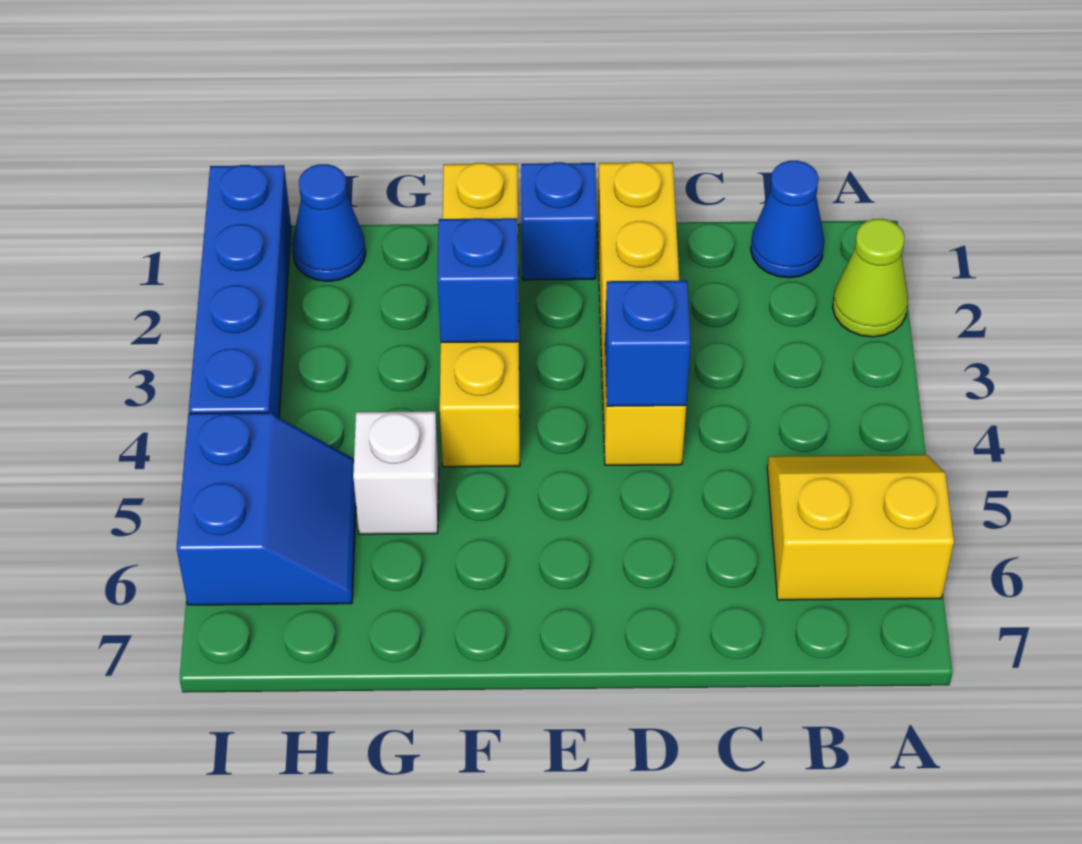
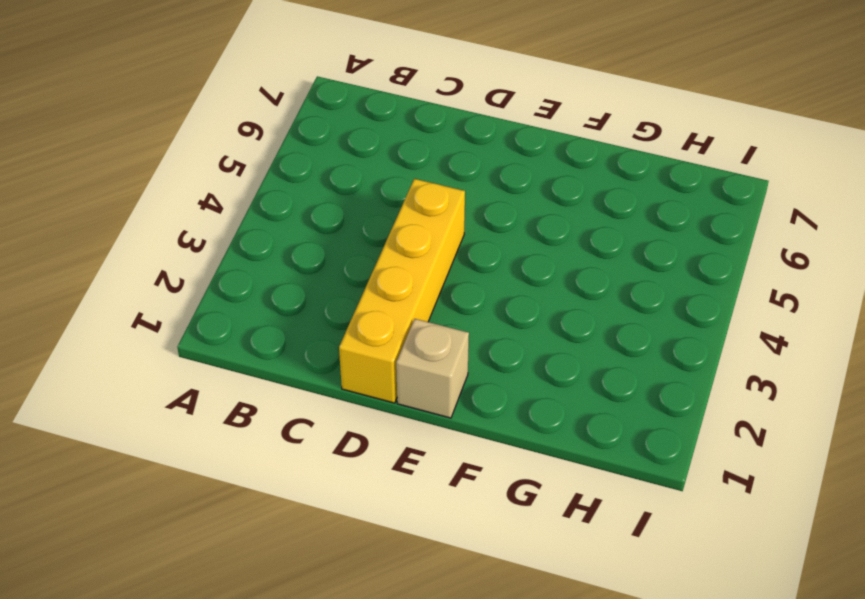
tan brick E1 level 1 -> blue brick E1 level 1
none -> lime cone A2 level 1
none -> yellow slope A5:B6 level 1 top 6
none -> blue cone B1 level 1

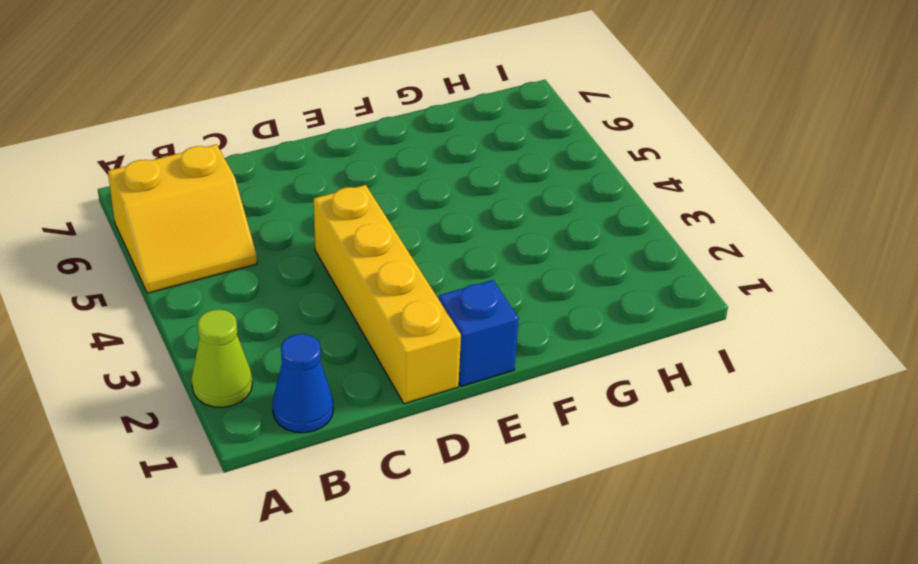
none -> yellow brick F1:F4 level 1
none -> white brick G5 level 1
none -> blue cone H1 level 1

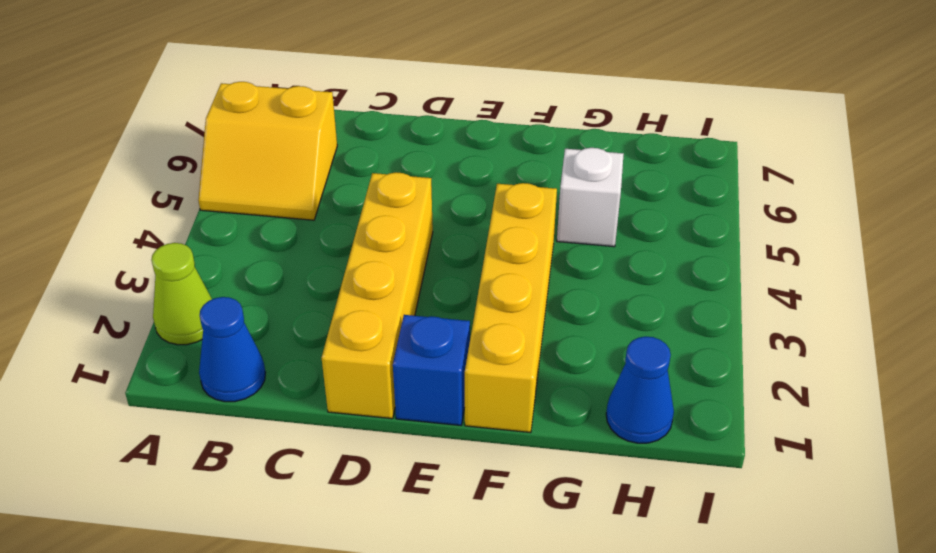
none -> blue slope H5:I6 level 1 top I
none -> blue brick I1:I4 level 1
none -> blue brick D4 level 2

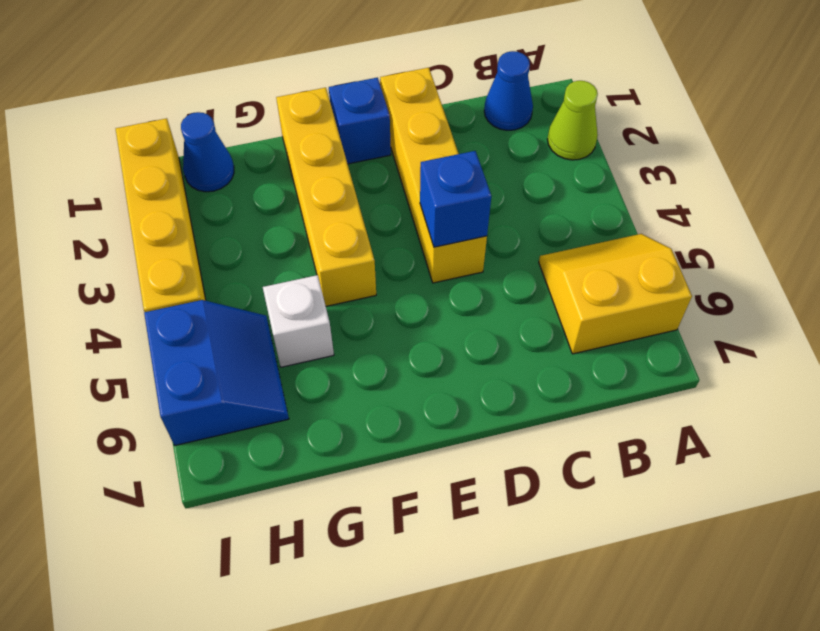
yellow brick I1:I4 level 1 -> blue brick I1:I4 level 1
none -> blue brick F3 level 2

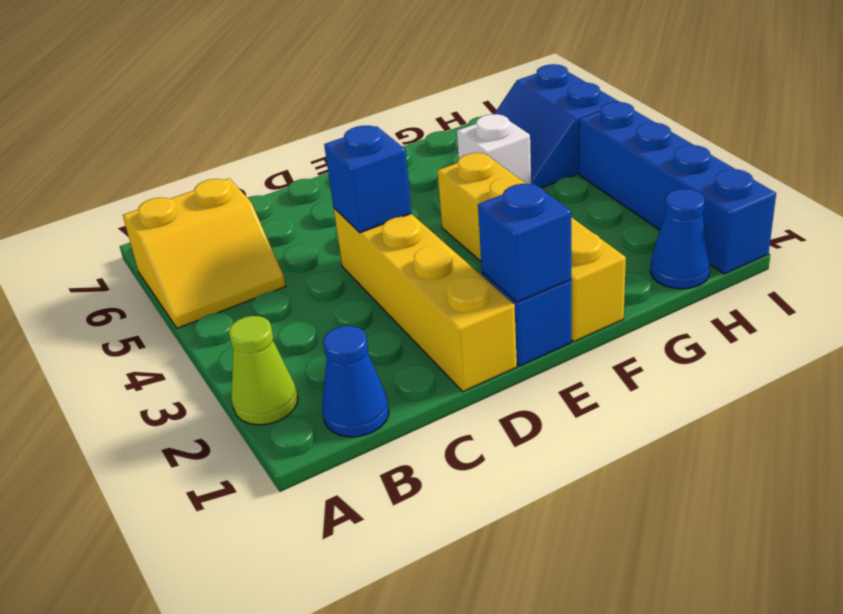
blue brick E1 level 2 -> blue brick F3 level 2

